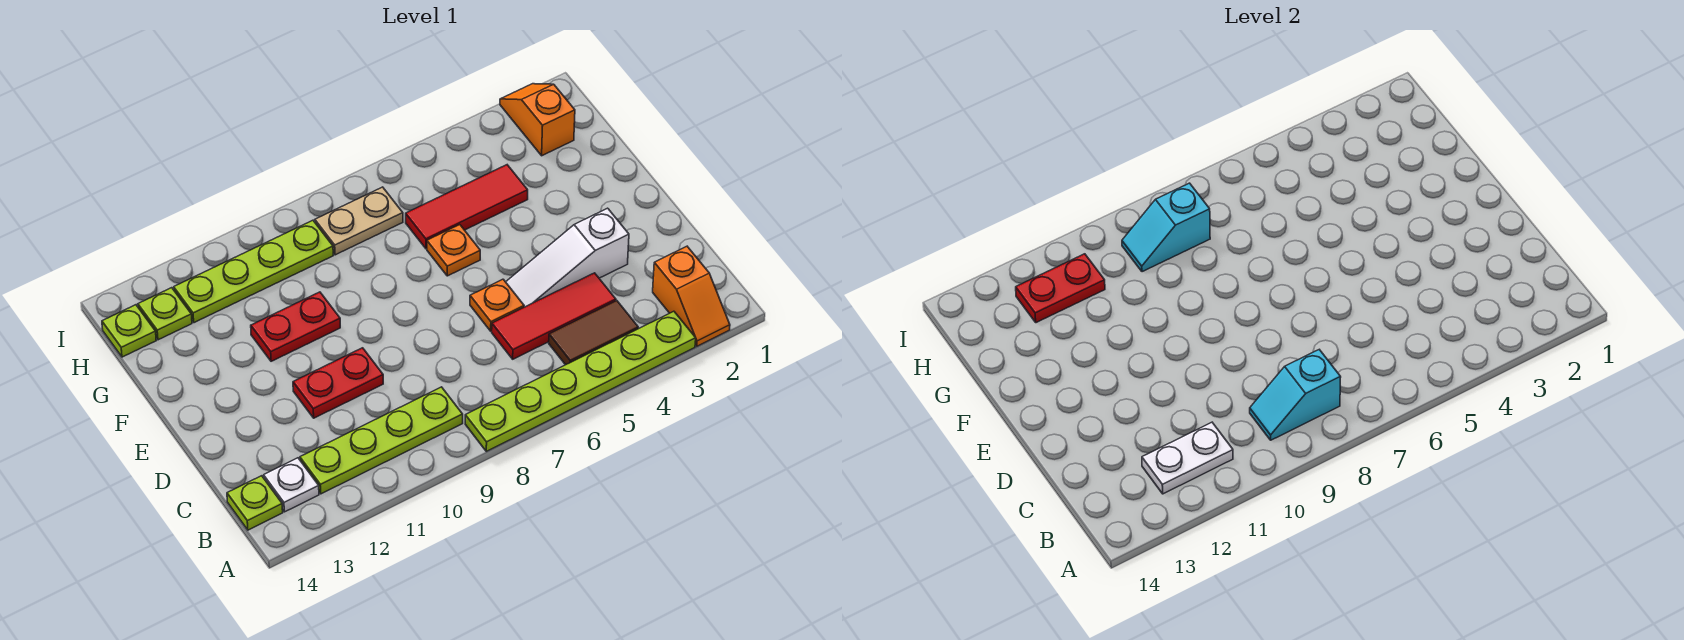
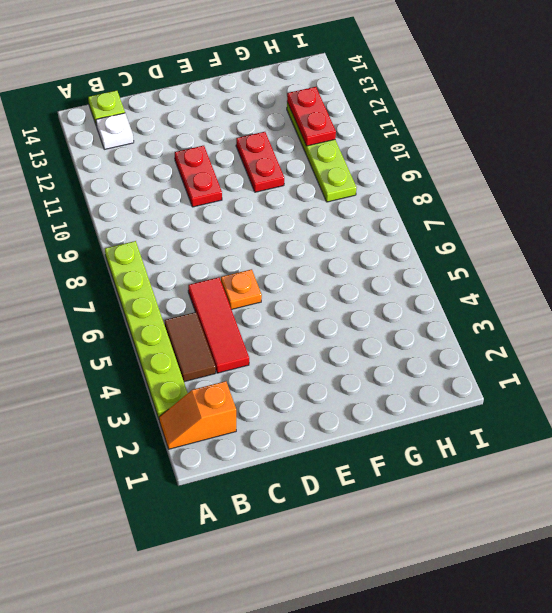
none -> lime plate B9:B12 level 1
none -> white slope D3:D5 level 1 top 3
none -> orange plate F6 level 1

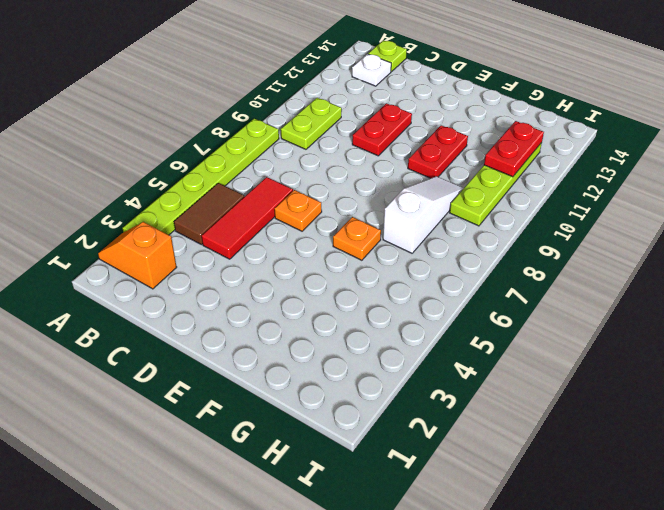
lime plate B9:B10 level 1 -> lime plate B9:B12 level 1
white slope G7:G9 level 1 top 7 -> white slope D3:D5 level 1 top 3
none -> red tile G4:G6 level 1
none -> orange slope H2:I2 level 1 top H
none -> tan plate H7:H8 level 1

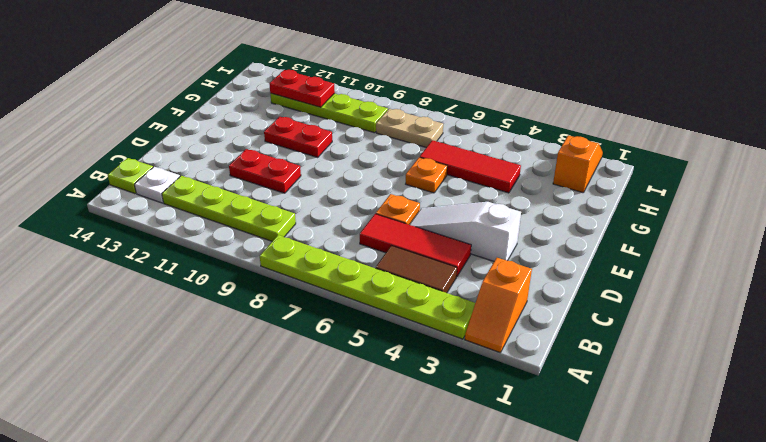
none -> lime plate H13 level 1
none -> lime plate H14 level 1
none -> cyan slope B8:B9 level 2 top 8

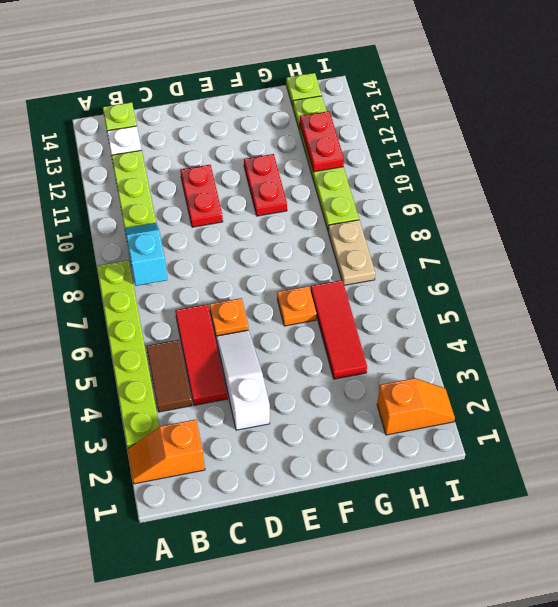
none -> white plate B11:B12 level 2
none -> cyan slope H8:H9 level 2 top 8

